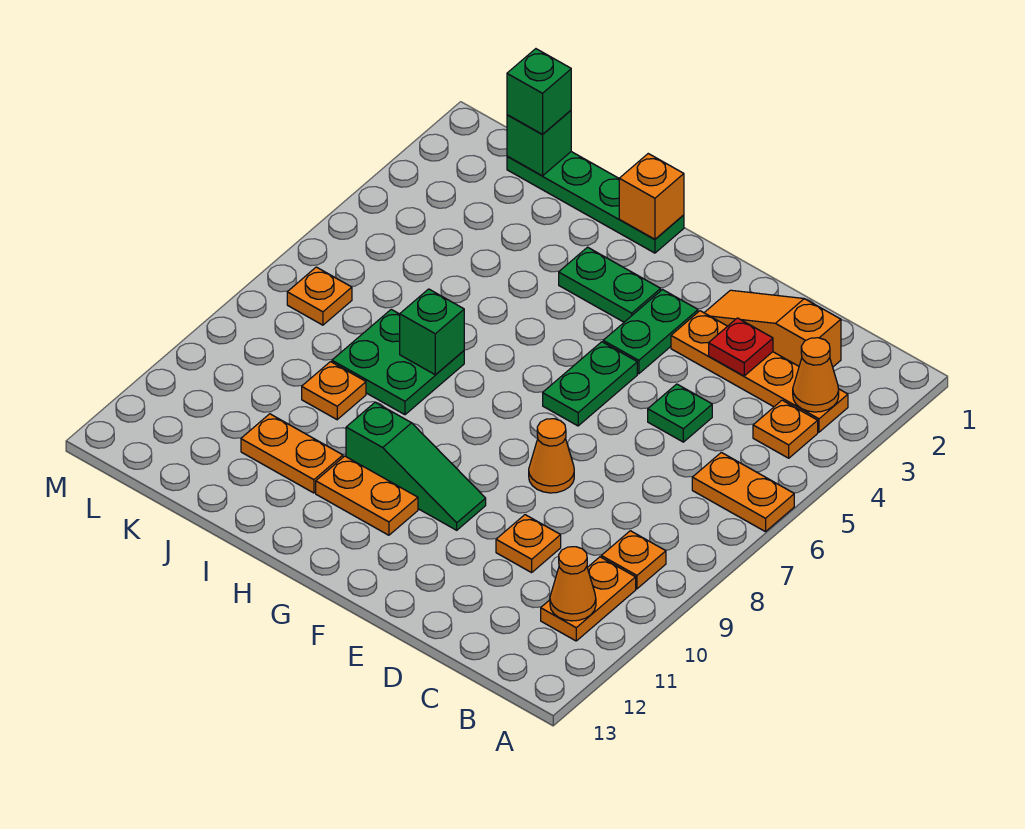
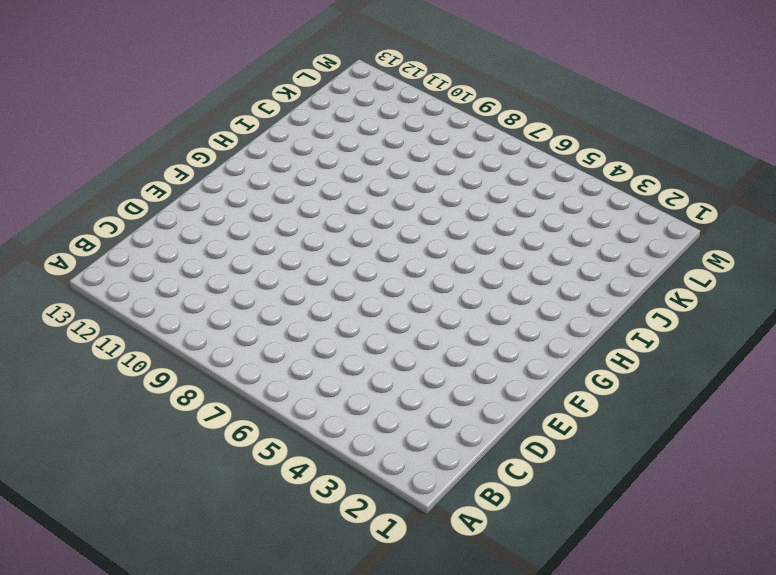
none -> orange plate A6:B6 level 1
none -> orange plate B3:E3 level 1
none -> orange plate B4 level 1

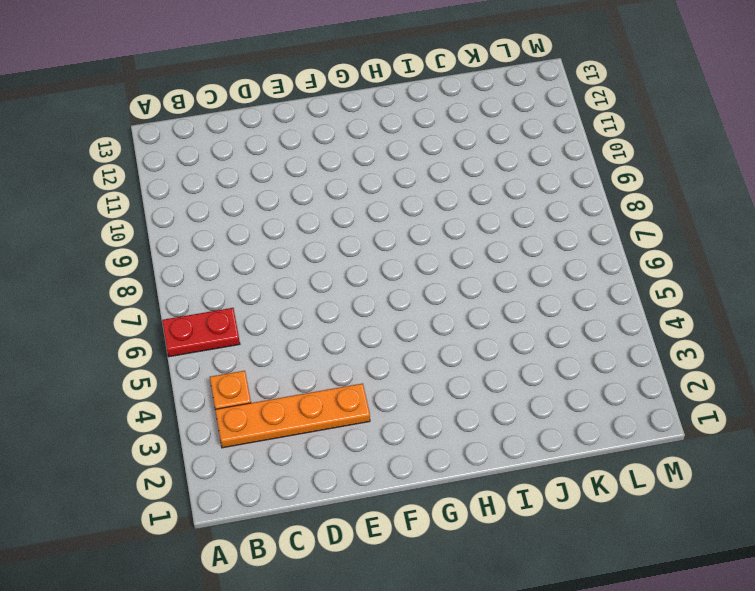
red plate A6:B6 level 1 -> orange plate A6:B6 level 1
none -> orange plate B9 level 1
none -> orange plate B10:B11 level 1
none -> orange slope C2:E2 level 1 top C

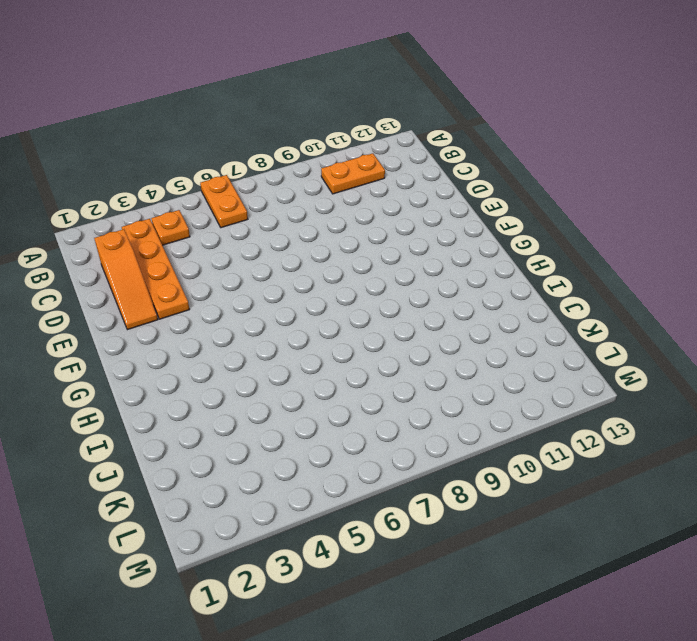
none -> orange plate B9 level 1
none -> green plate D5 level 1
none -> orange plate D10 level 1

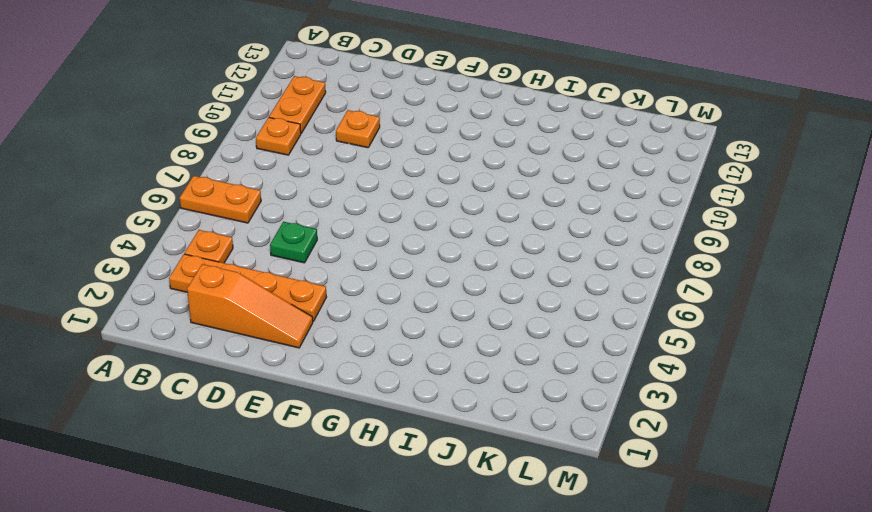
none -> orange cone E8 level 1
none -> green plate F3:F4 level 1
none -> green plate F5:F6 level 1

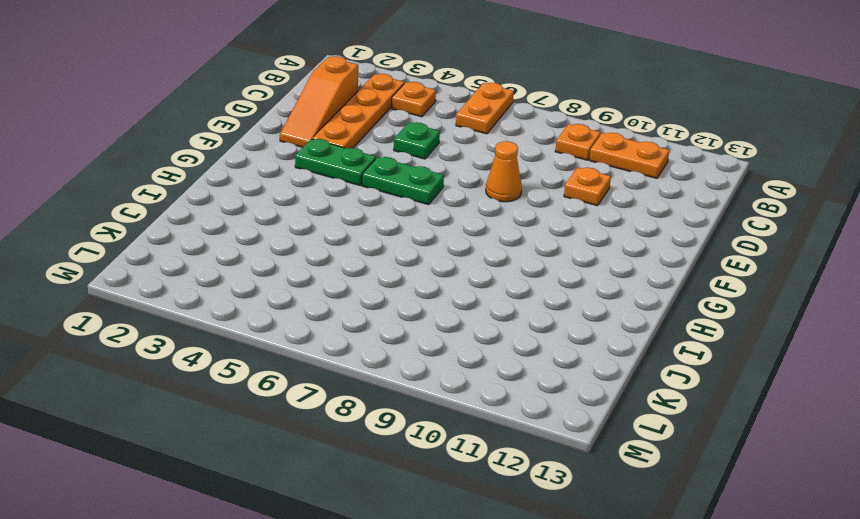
none -> green slope F10:H10 level 1 top H
none -> green plate G3:H3 level 1
none -> orange plate G11:H11 level 1

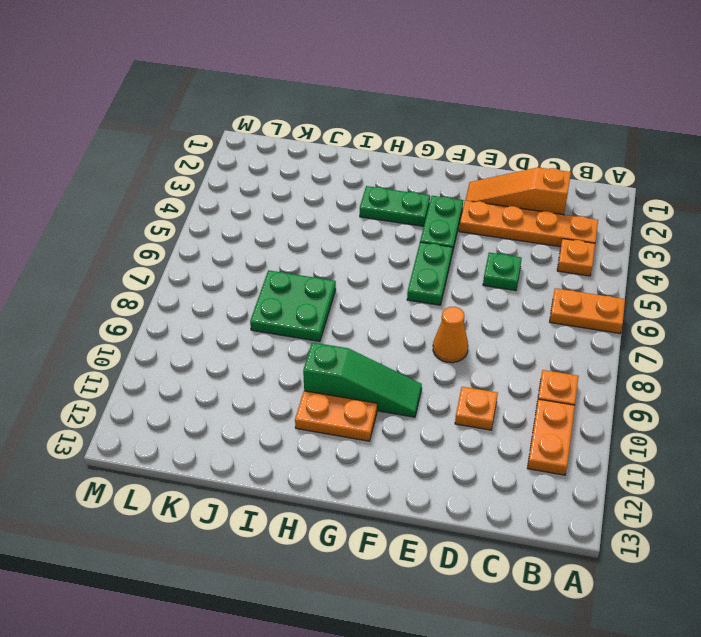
none -> green plate H1:K1 level 1
none -> orange plate I11:J11 level 1
none -> orange plate J9 level 1

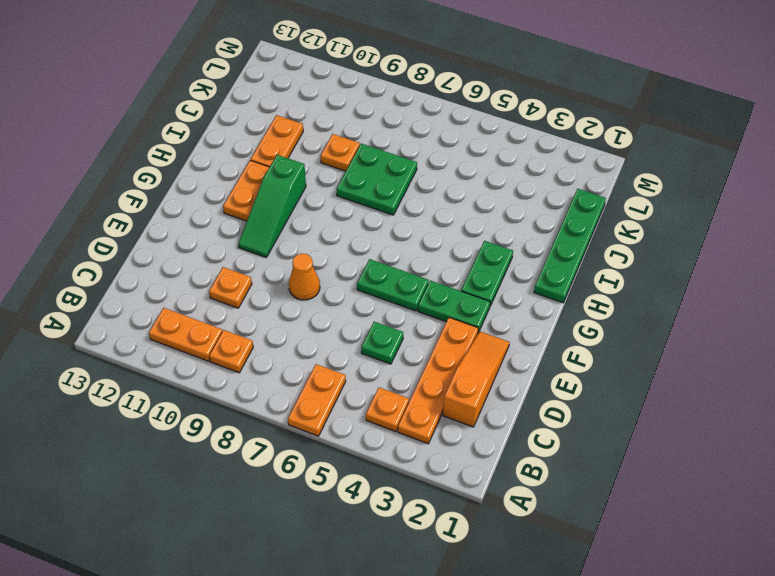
none -> orange plate L7 level 1
none -> orange cone B3 level 2
none -> orange cone B11 level 2

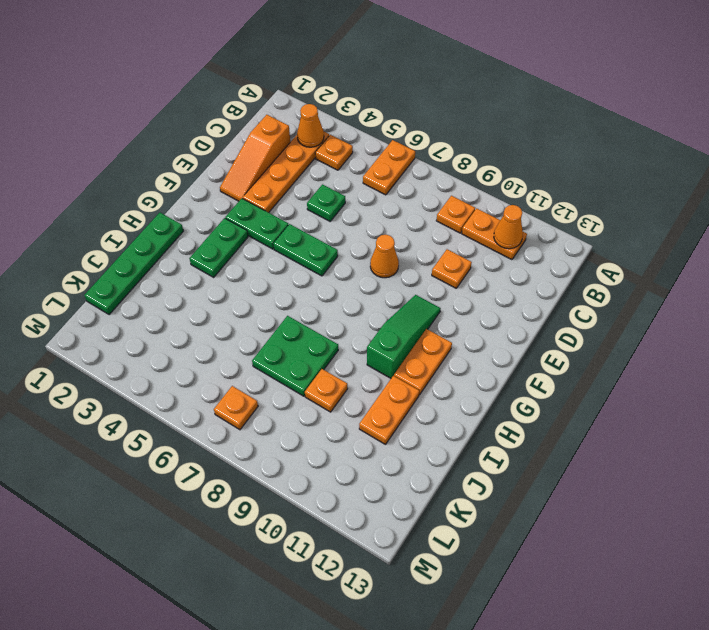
none -> red plate D3 level 2
none -> orange brick H1 level 2
none -> green brick I7 level 2

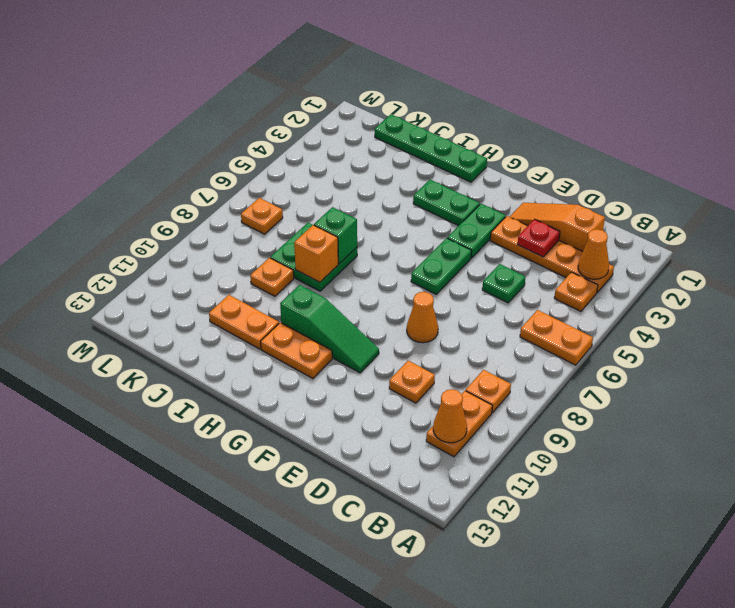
orange brick I8 level 2 -> orange brick H1 level 2
none -> green brick K1 level 2
none -> green brick K1 level 3

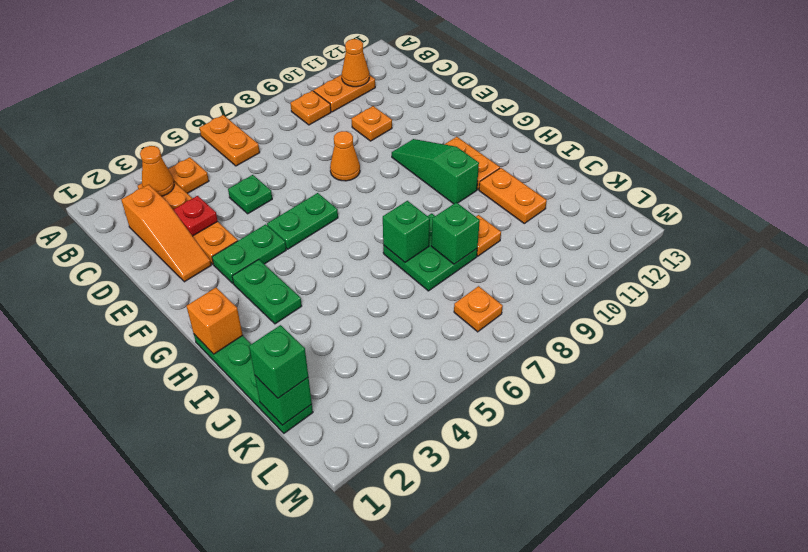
green brick J8 level 2 -> none

